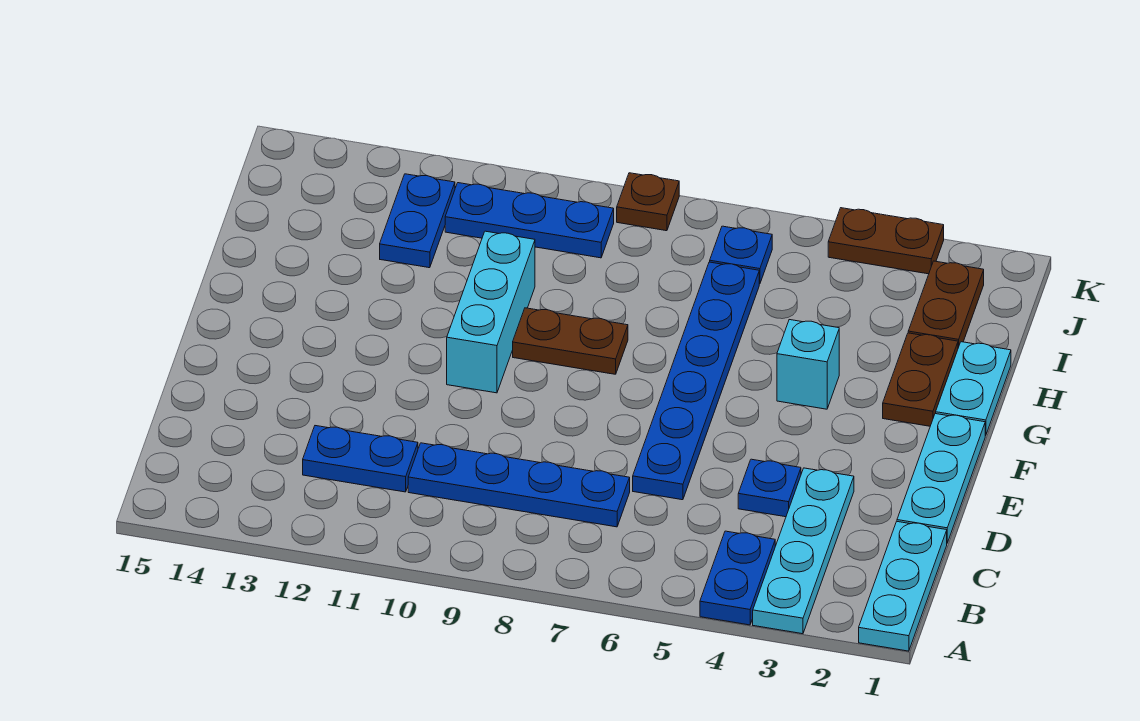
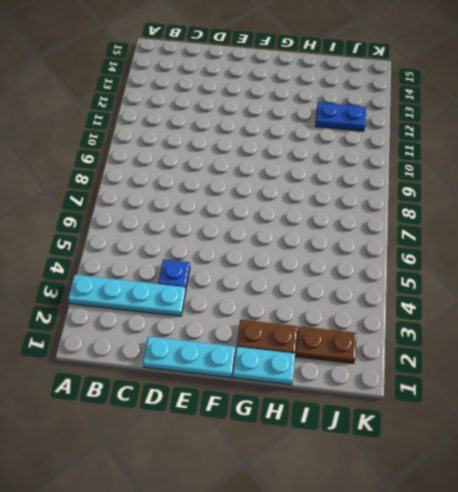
none -> cyan plate A1:C1 level 1
none -> blue plate A4:B4 level 1
none -> blue plate C7:C10 level 1

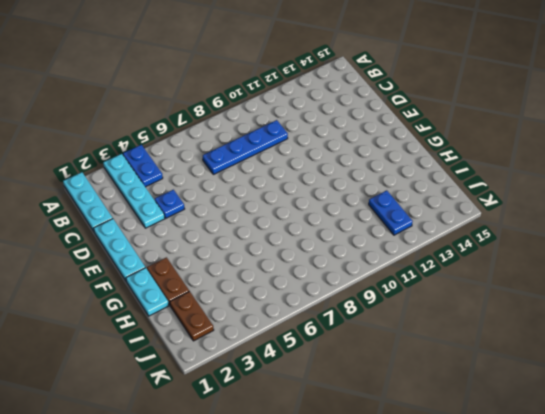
none -> blue plate C11:C12 level 1
none -> blue plate D6:I6 level 1
none -> cyan brick F10:H10 level 1

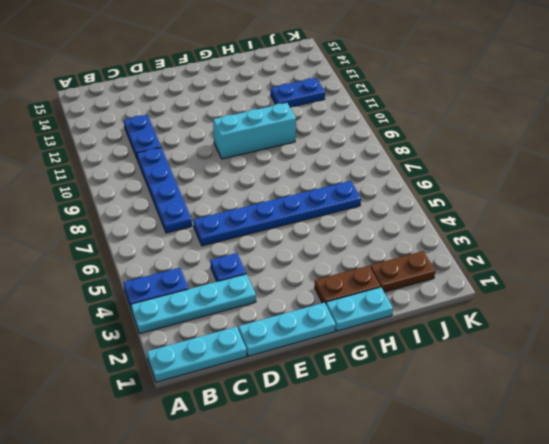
none -> cyan brick G4 level 1
none -> brown plate G8:G9 level 1
none -> blue plate J6 level 1

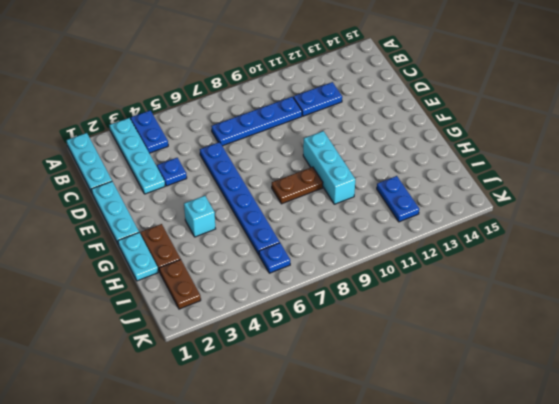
none -> blue plate J9:J11 level 1
none -> brown plate K3:K4 level 1
none -> brown plate K8 level 1

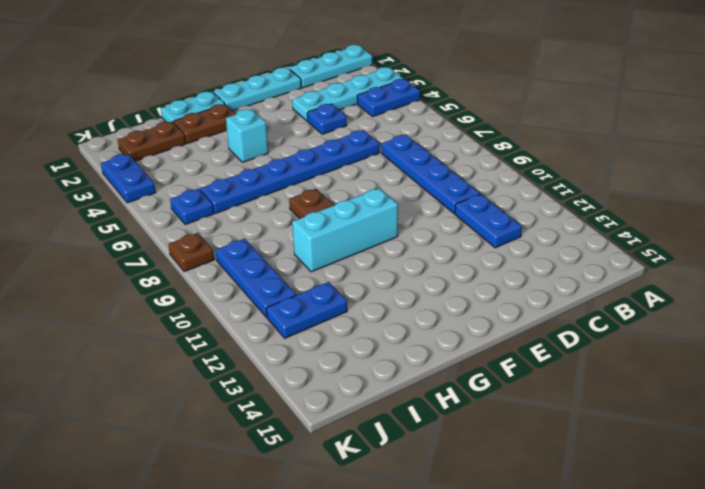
blue plate K3:K4 level 1 -> brown plate K3:K4 level 1

